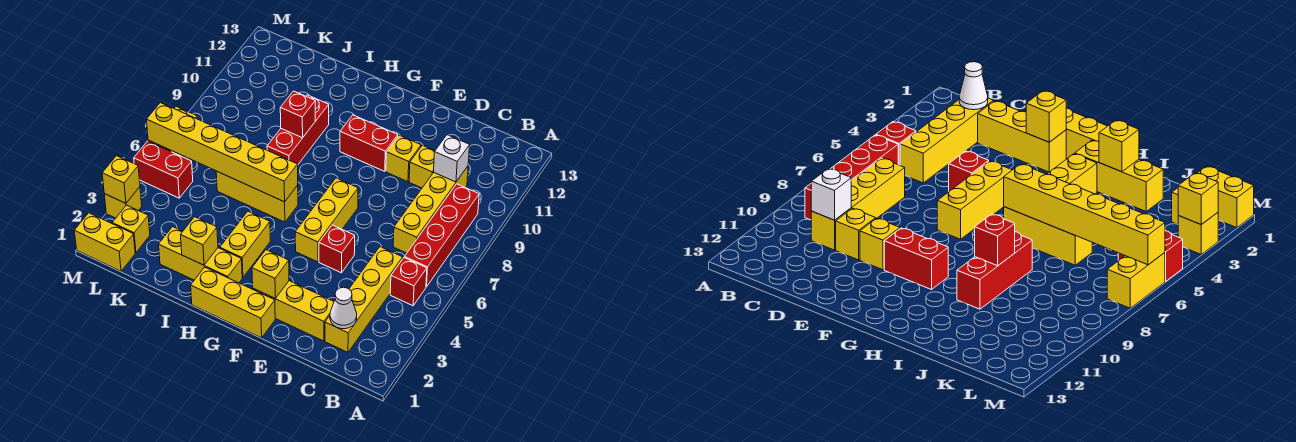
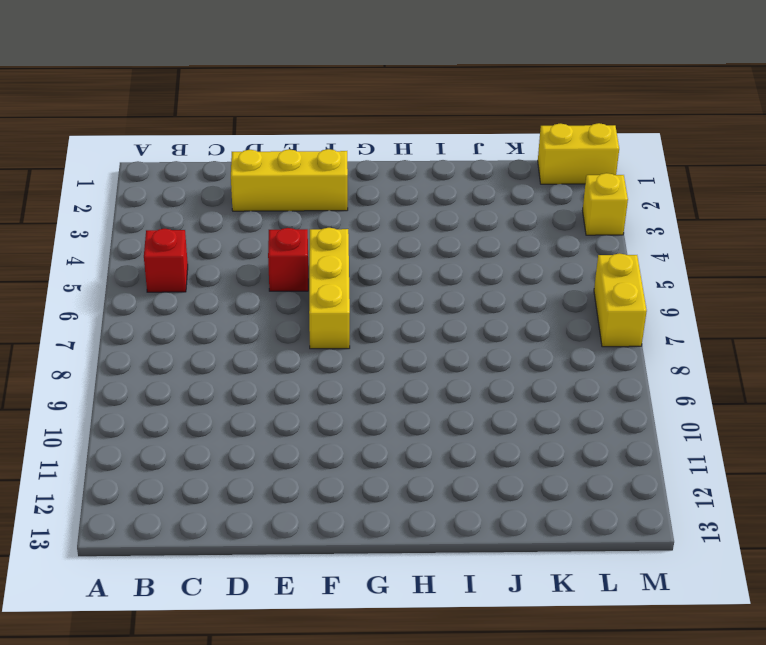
none -> red brick B6:B9 level 1
none -> yellow brick C2:C5 level 1
none -> yellow brick C7:C10 level 1

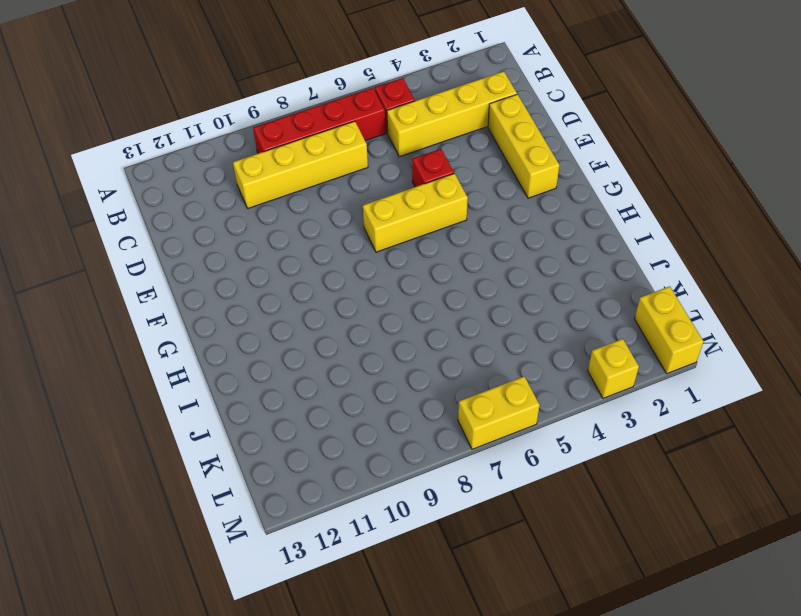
none -> yellow brick D10 level 1
none -> yellow brick E10 level 1
none -> yellow brick F1:H1 level 1

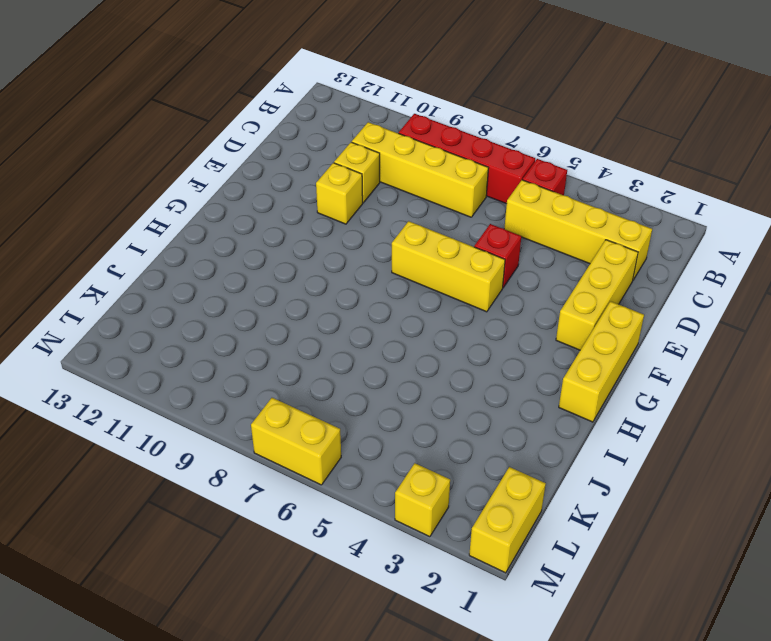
none -> red brick F10:G10 level 1
none -> yellow brick H2:J2 level 1
none -> yellow brick H3:H4 level 1

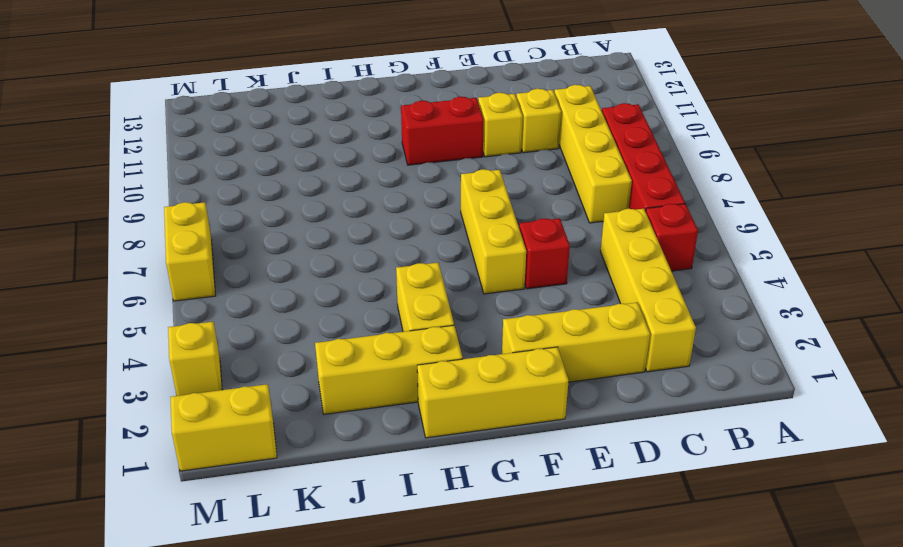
none -> yellow brick H6:J6 level 1
none -> red brick I8:I10 level 1
none -> yellow brick L2 level 1

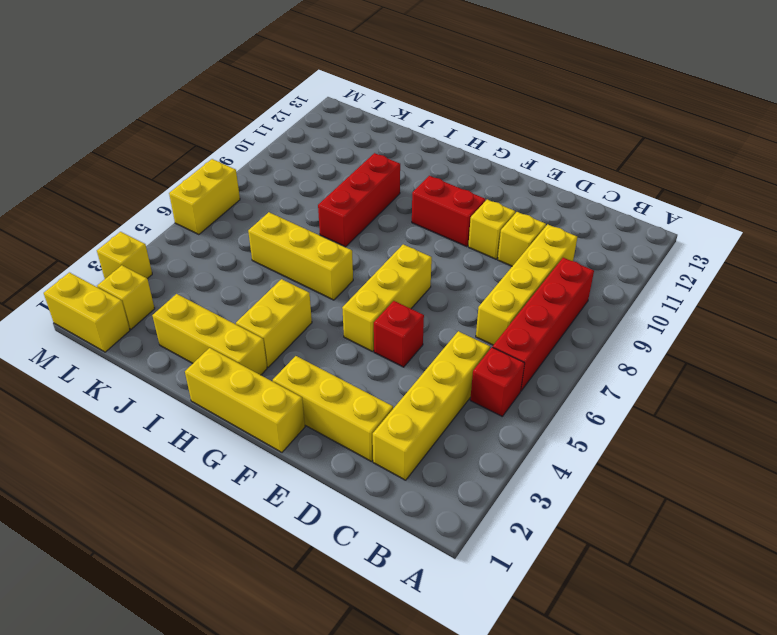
none -> red brick L5:M5 level 1
none -> white cone C2 level 2
none -> white brick C10 level 2

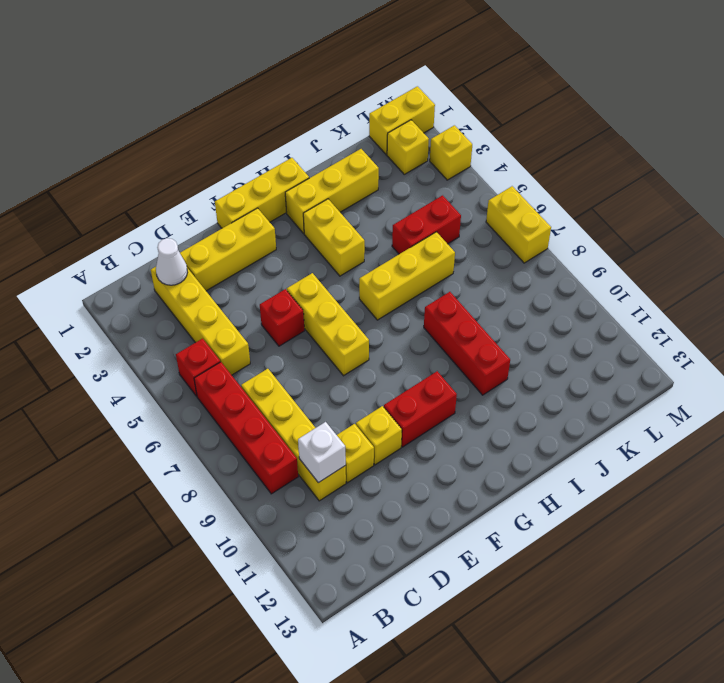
red brick J5:K5 level 1 -> red brick L5:M5 level 1
none -> yellow brick F2 level 2
none -> yellow brick H6:M6 level 2
none -> yellow brick I2 level 2

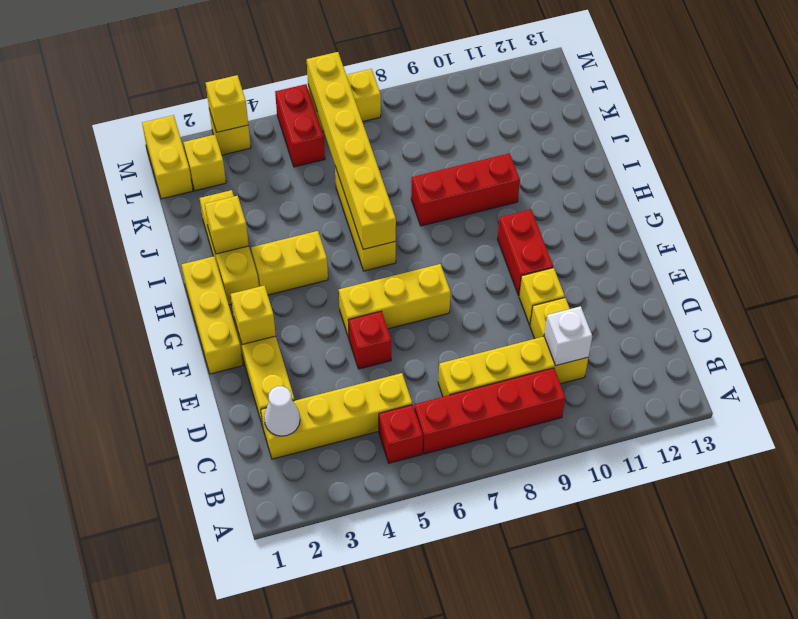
none -> red brick I9 level 2

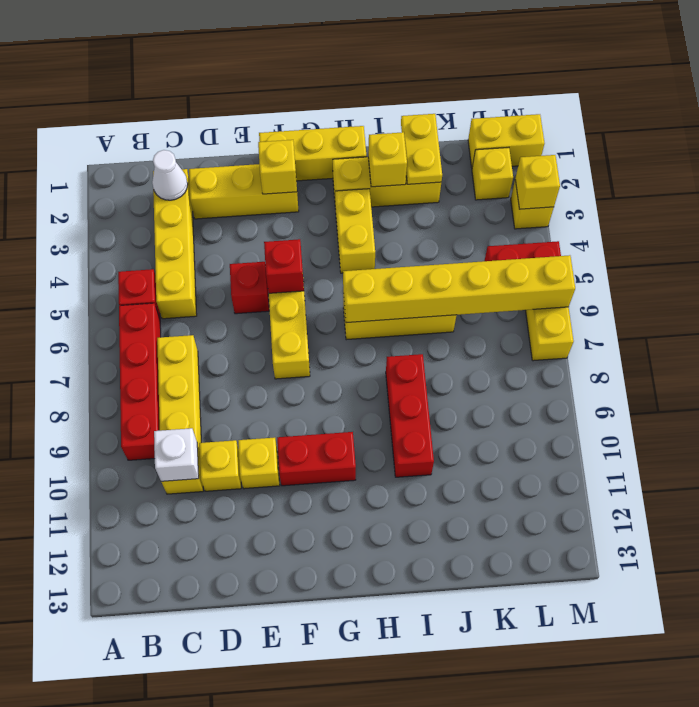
red brick F5 level 2 -> red brick I9 level 2
yellow plate J1:J2 level 2 -> none

